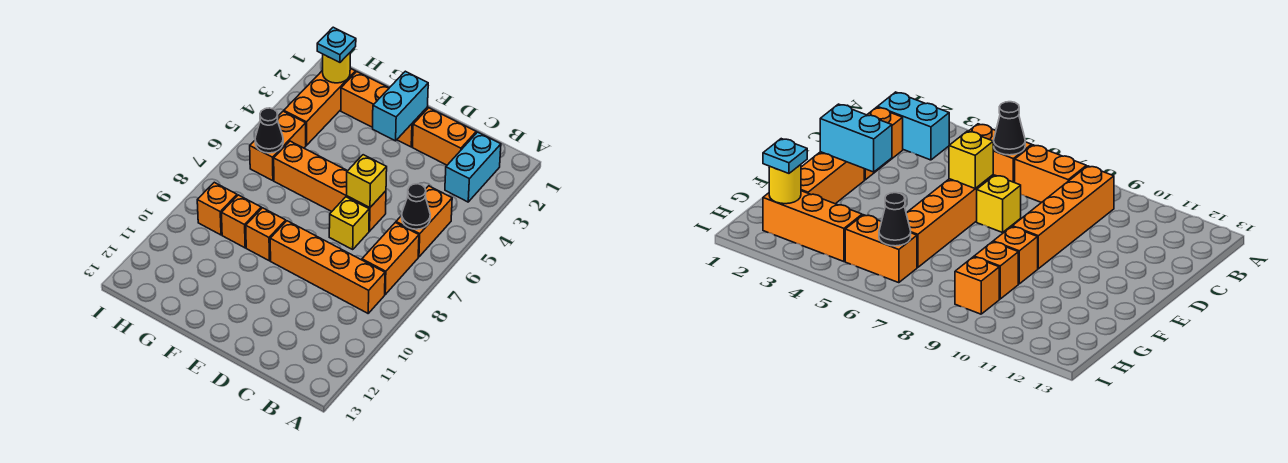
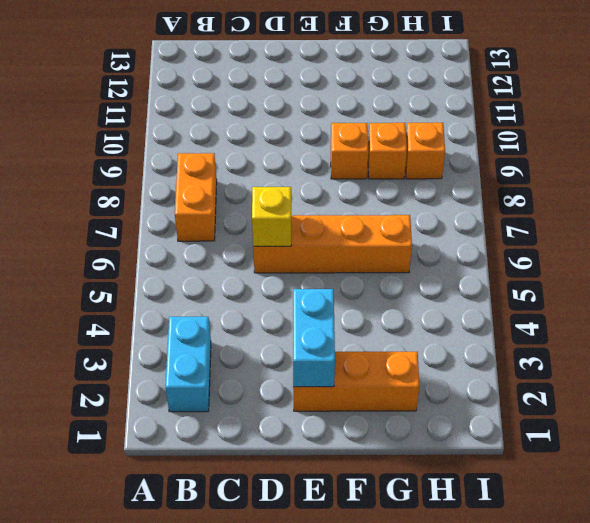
none -> orange brick B5:B6 level 1
none -> orange brick B9:E9 level 1
none -> orange brick C2:D2 level 1

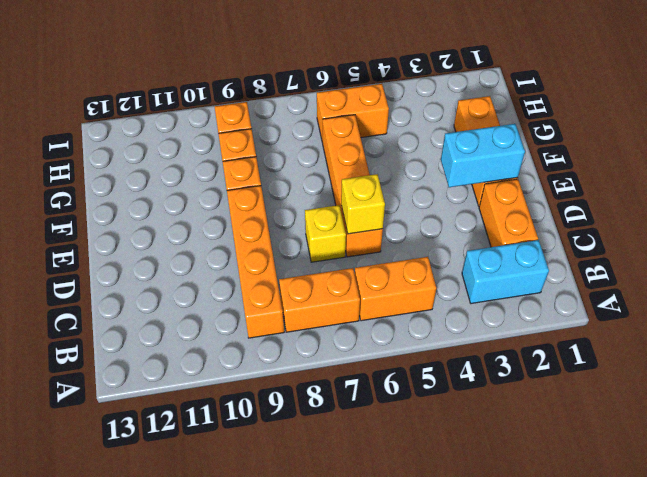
none -> orange brick H2:H4 level 1
none -> black cone B6 level 2
none -> yellow round brick H2 level 2

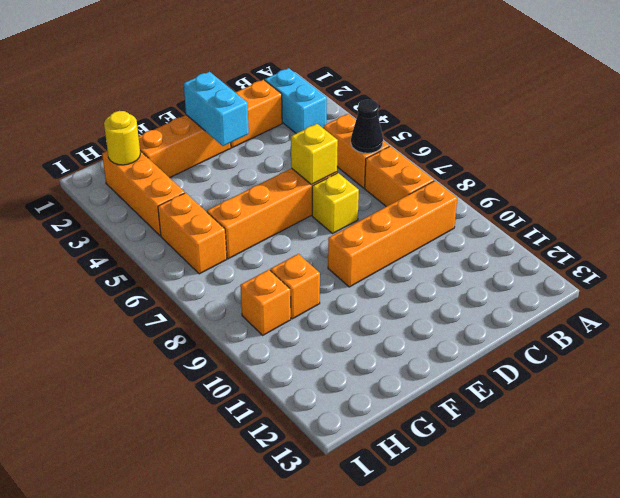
none -> orange brick F9 level 1
none -> black cone H6 level 2
none -> cyan plate H2 level 3

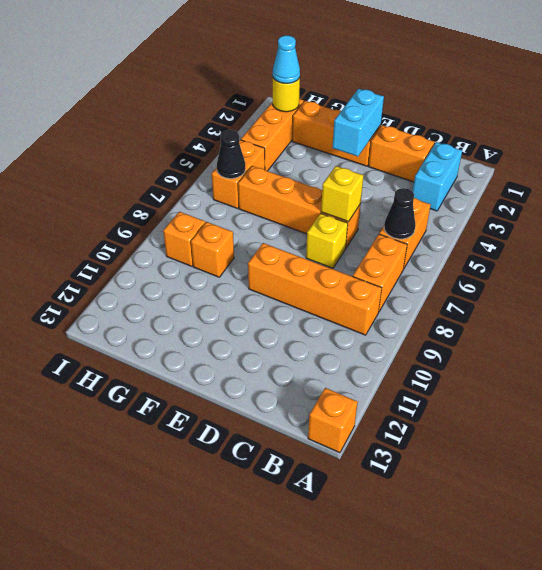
orange brick A13 level 1 -> orange brick F9 level 1
cyan cone H2 level 3 -> cyan plate H2 level 3

